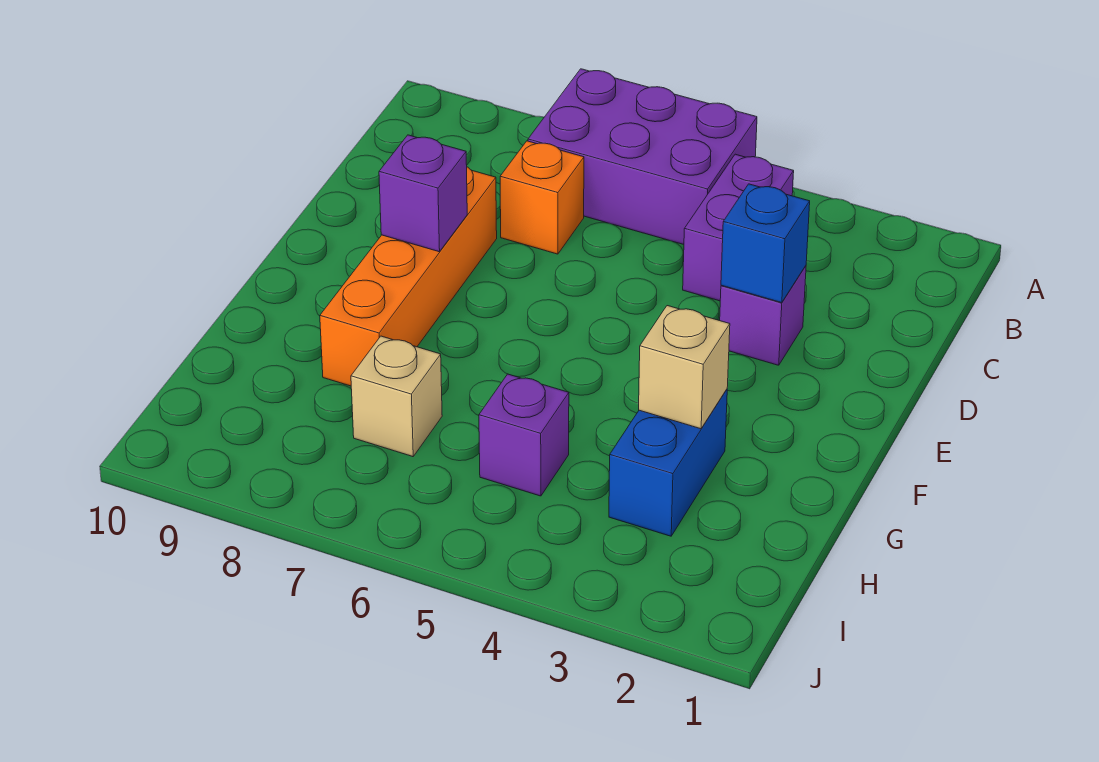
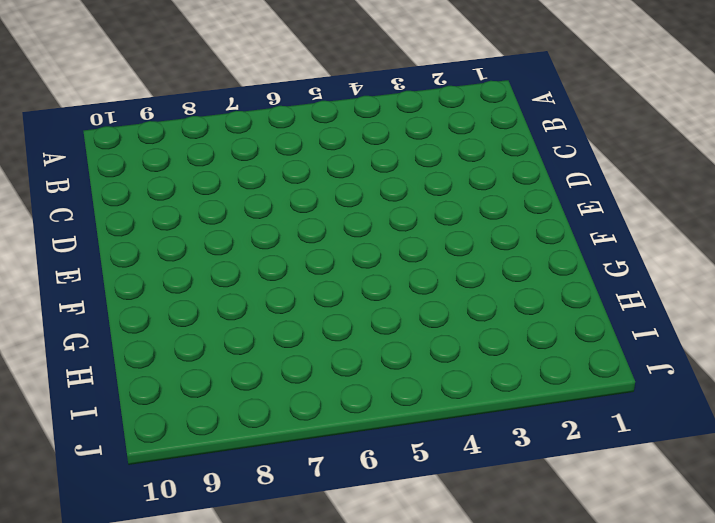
none -> purple brick A5:B7 level 1
none -> purple brick B4:C4 level 1

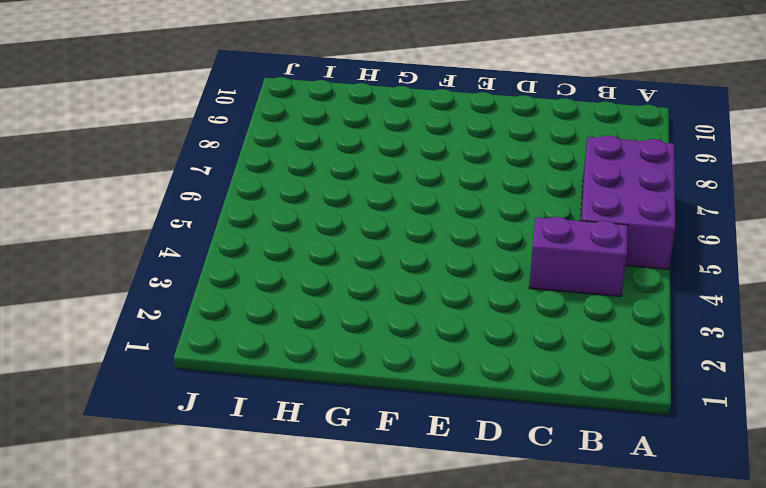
none -> orange brick C7 level 1
none -> purple brick D3 level 1

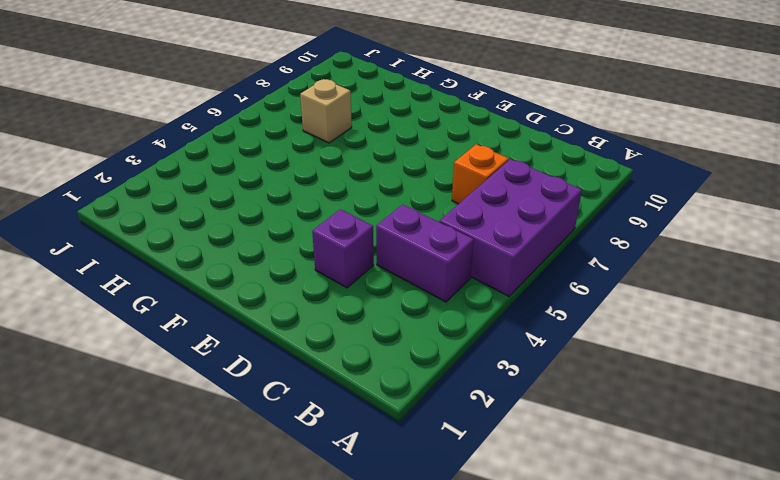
none -> orange brick D8:G8 level 1
none -> blue brick G3:H3 level 1

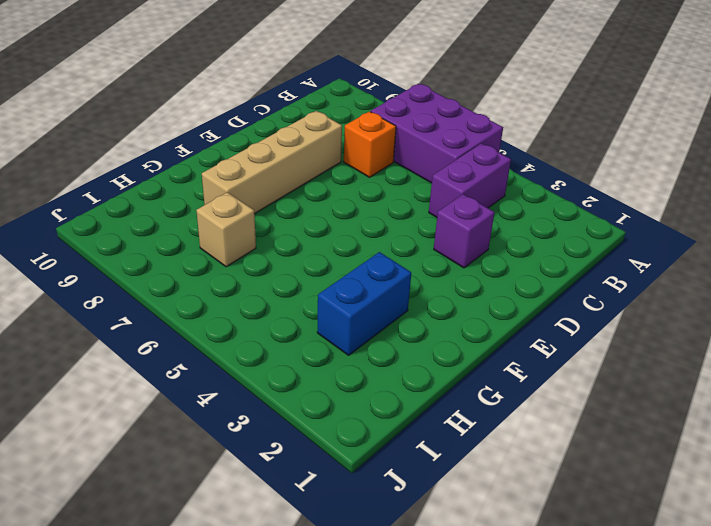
tan brick D8:G8 level 1 -> orange brick D8:G8 level 1
none -> purple brick H5 level 1
none -> blue brick D3 level 2

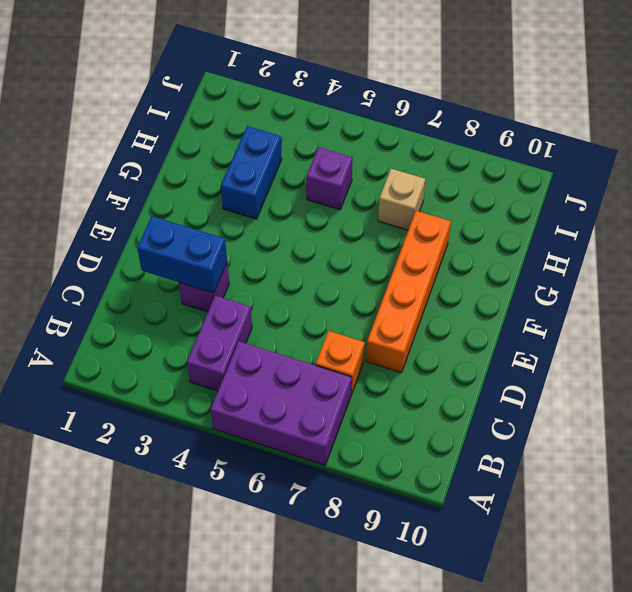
blue brick D2:D3 level 2 -> blue brick D3 level 2
none -> purple brick E8 level 2
none -> tan brick G3 level 2

